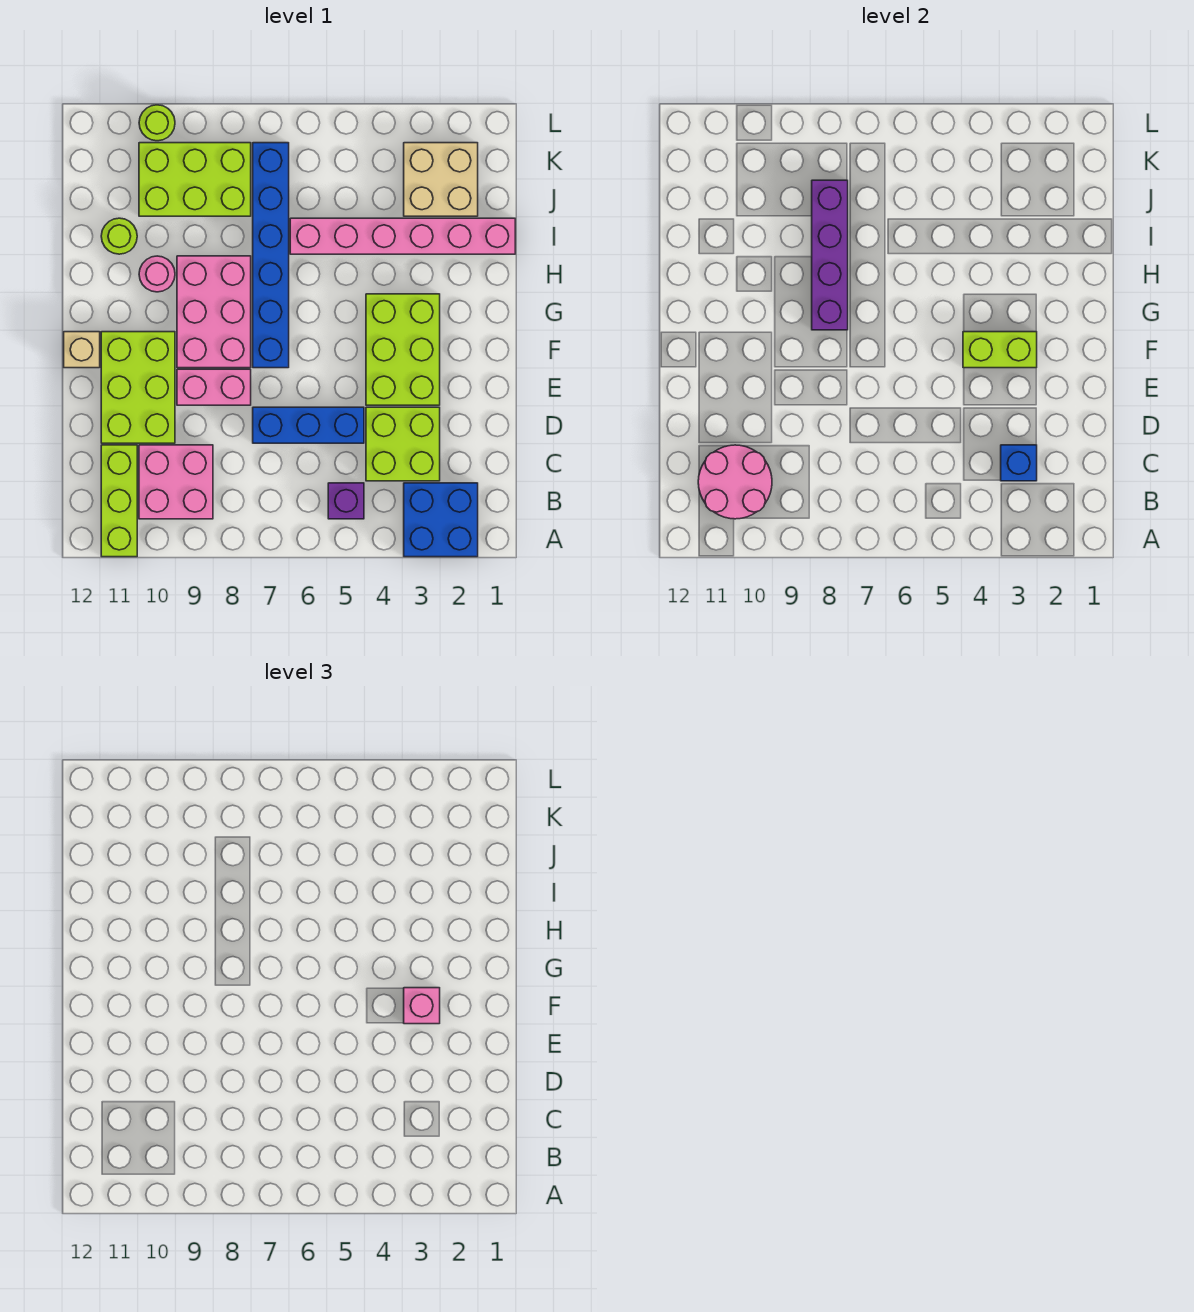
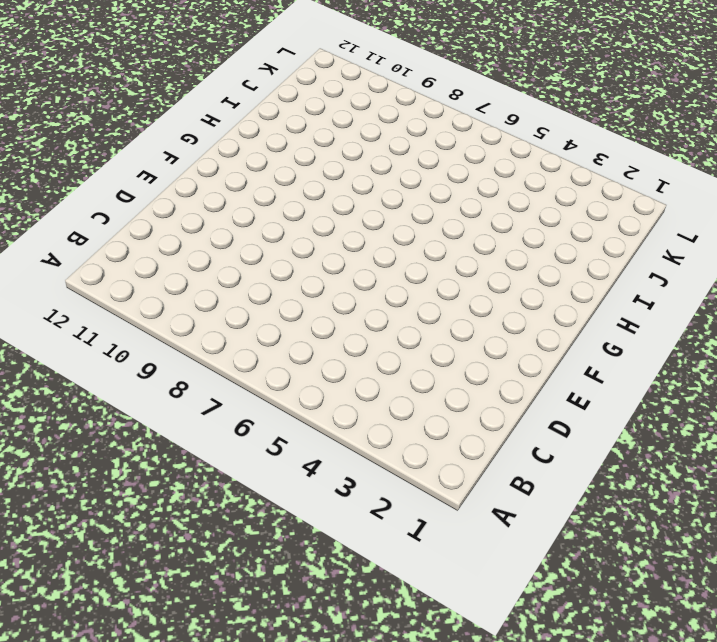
none -> blue brick A2:B3 level 1
none -> lime brick A11:C11 level 1
none -> purple brick B5 level 1

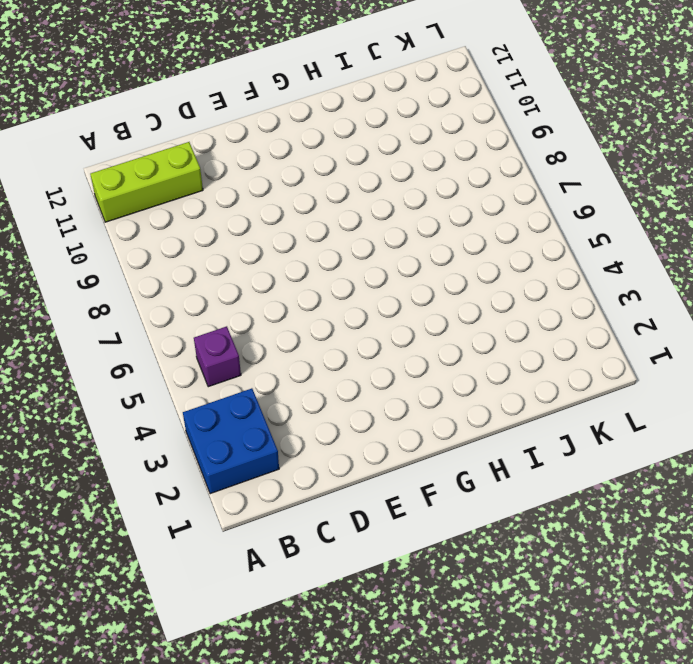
none -> pink brick B9:C10 level 1
none -> lime brick C3:D4 level 1
none -> blue brick D5:D7 level 1

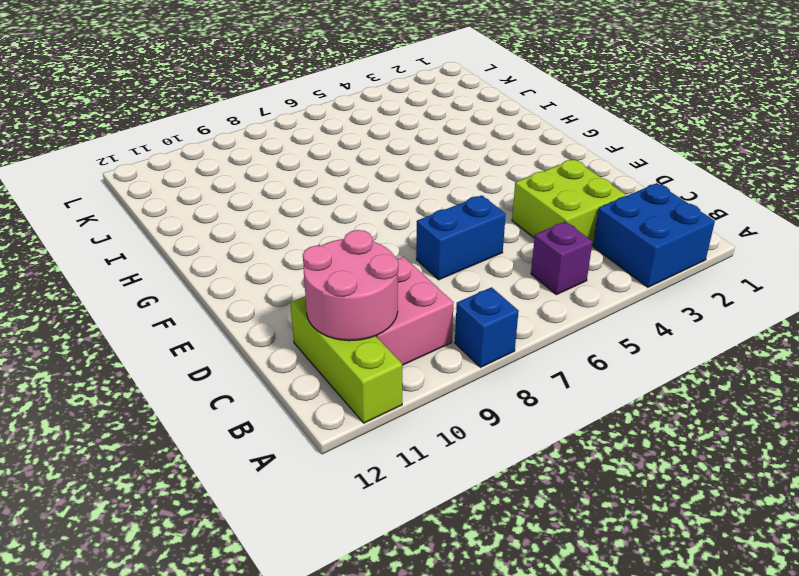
blue brick A8 level 1 -> blue brick C3 level 2
blue brick D6:D7 level 1 -> blue brick D5:D7 level 1
none -> lime brick D10:F11 level 1
none -> lime brick E3:G4 level 1
none -> pink brick E8:E9 level 1

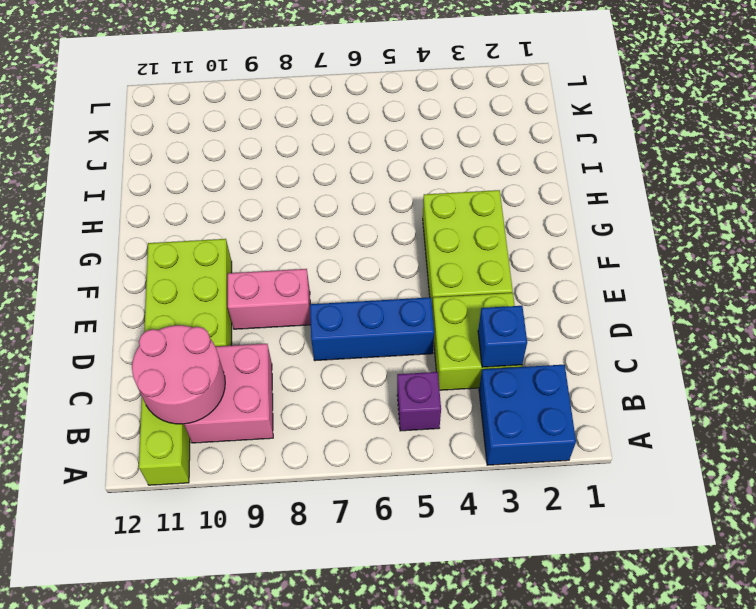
none -> blue brick F7:K7 level 1
none -> pink brick F8:H9 level 1
none -> tan brick F12 level 1

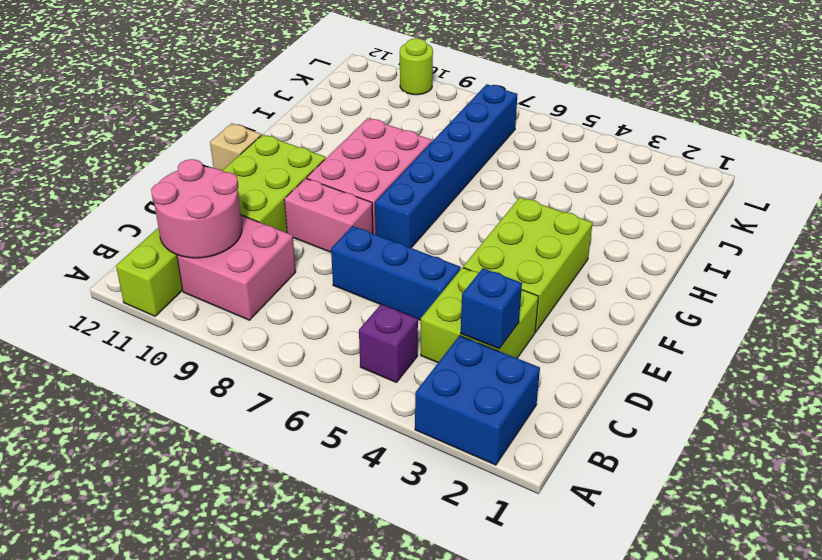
none -> pink round brick H10 level 1
none -> pink brick I1:I6 level 1
none -> lime round brick I11 level 1

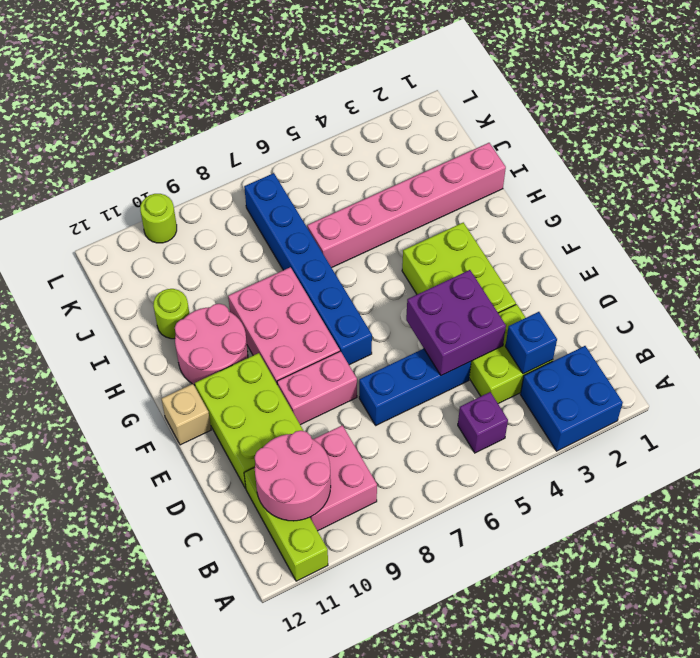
purple brick D4:E5 level 2 -> none
pink round brick G10:H11 level 1 -> pink round brick H10 level 1
none -> tan brick J2:K3 level 1
none -> lime brick J8:K10 level 1
none -> lime brick F3:F4 level 2

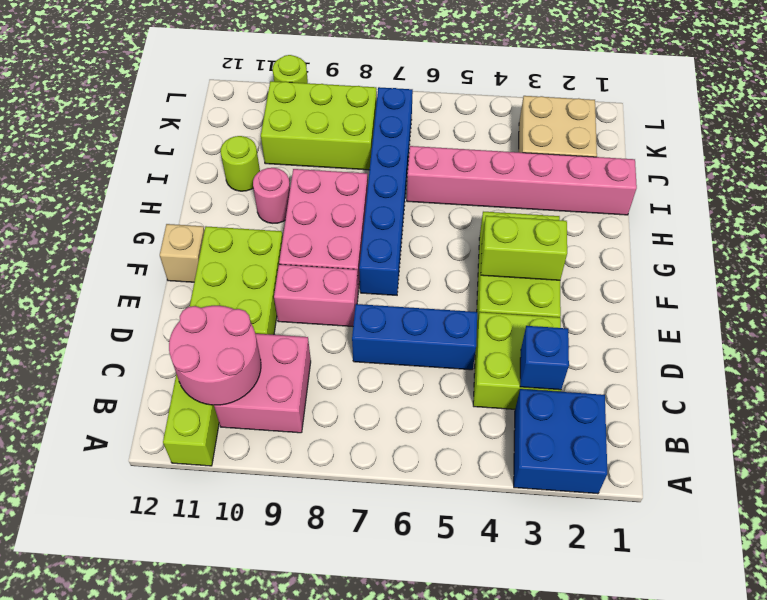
none -> purple brick B5 level 1
none -> purple brick G8:J8 level 2
none -> pink brick F3 level 3

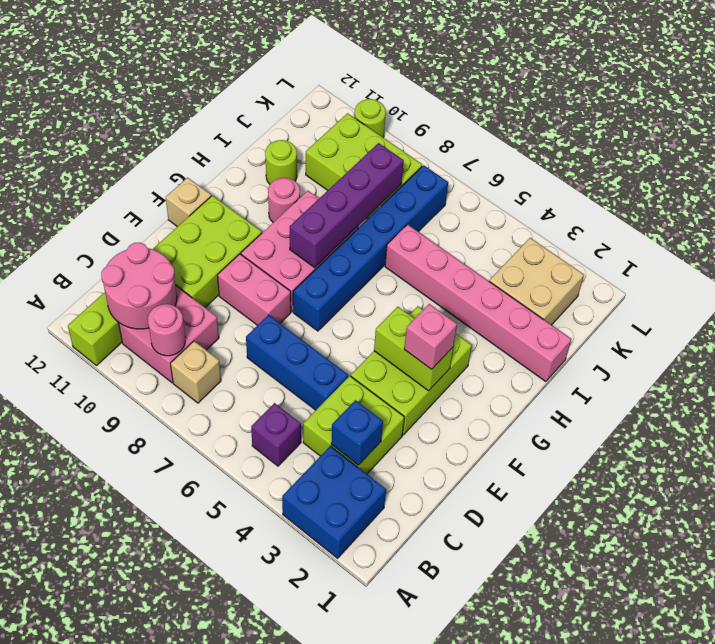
tan brick B8 level 1 -> none
pink round brick B9 level 2 -> none

